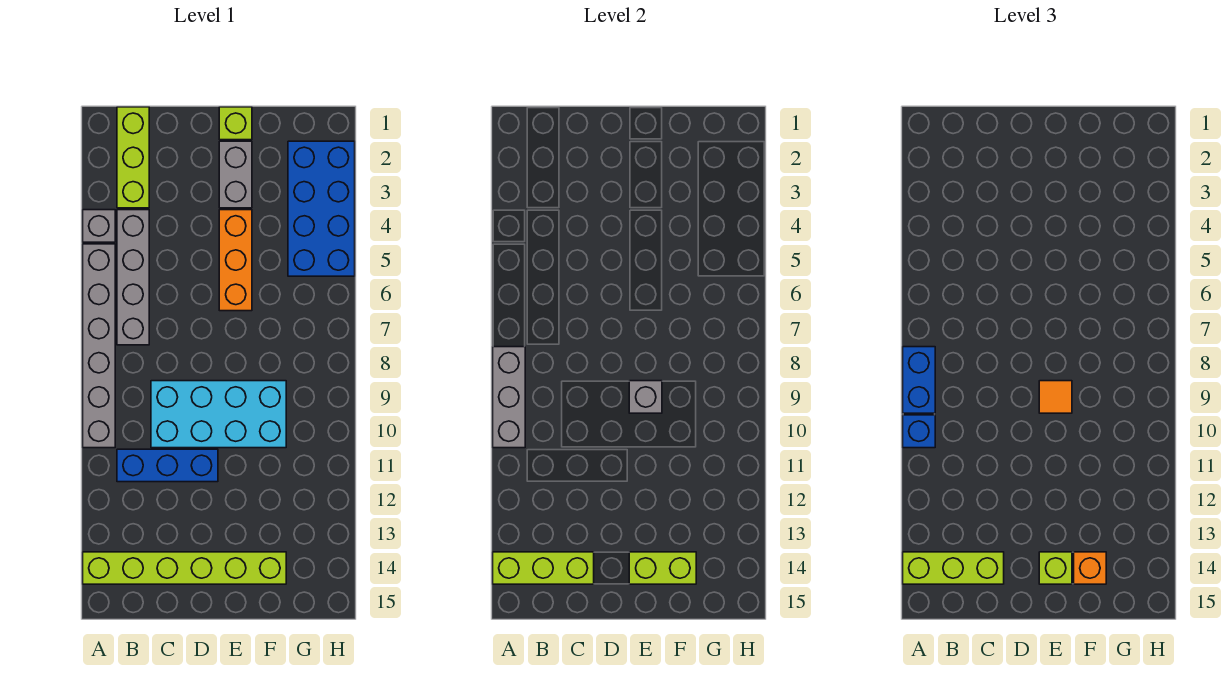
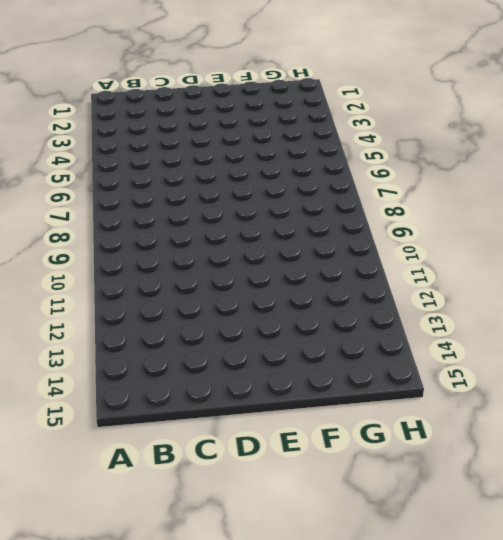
none -> grey brick A4 level 1
none -> grey brick A5:A10 level 1
none -> lime brick A14:F14 level 1

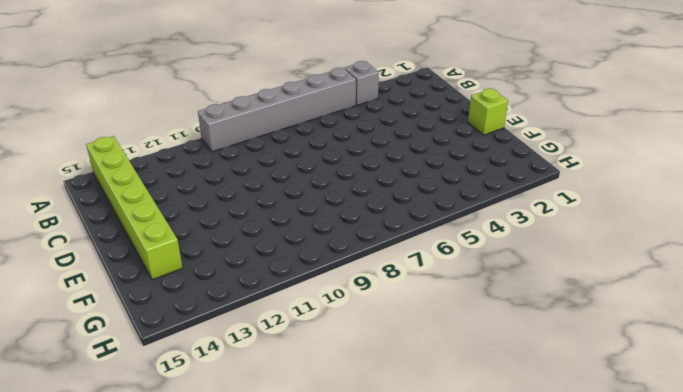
none -> lime brick B1:B3 level 1
none -> grey brick B4:B7 level 1
none -> blue brick B11:D11 level 1

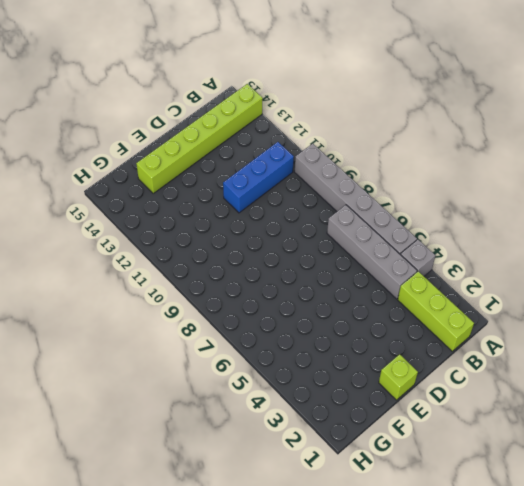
none -> cyan brick C9:F10 level 1
none -> grey brick E2:E3 level 1
none -> orange brick E4:E6 level 1

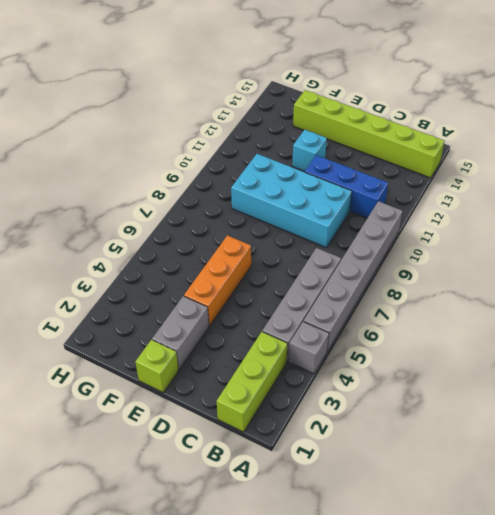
cyan brick E12 level 1 -> none
none -> blue brick G2:H5 level 1
none -> grey brick A8:A10 level 2
none -> lime brick A14:C14 level 2

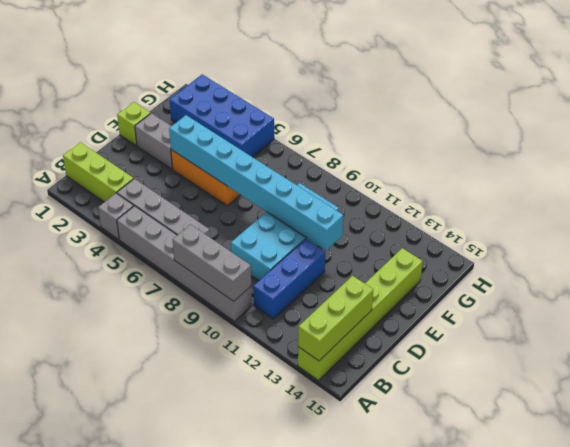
cyan brick E4:E11 level 2 -> grey brick E9 level 2
none -> lime brick E14:F14 level 2
none -> blue brick A8:A9 level 3
none -> blue brick A10 level 3

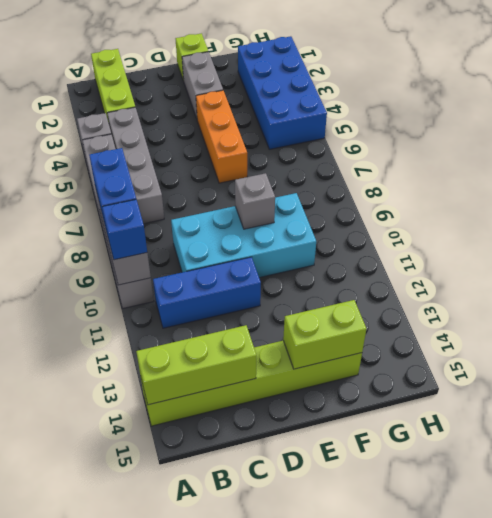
none -> lime brick A14:C14 level 3
none -> orange tile E9 level 3
none -> lime brick E14 level 3

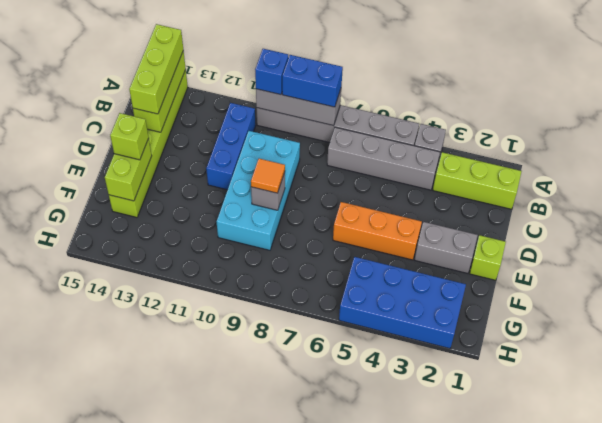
none -> orange brick F14 level 3

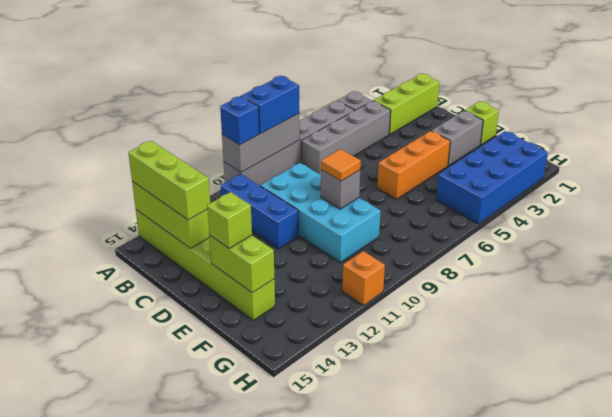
orange brick H11 level 1 -> orange brick F14 level 3

